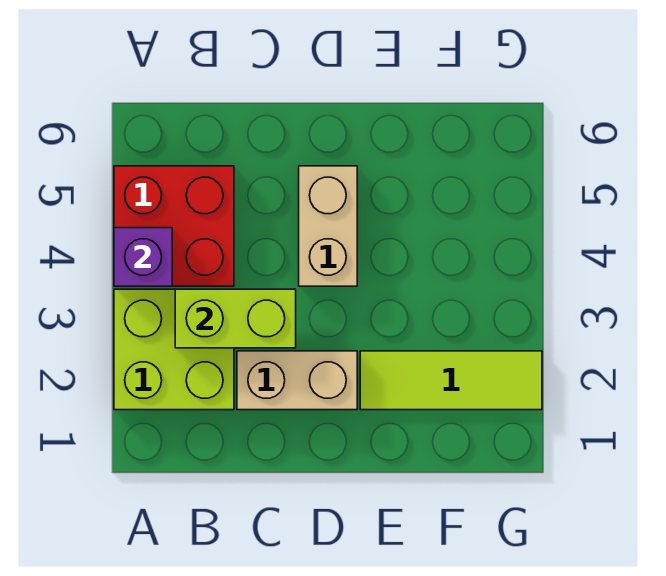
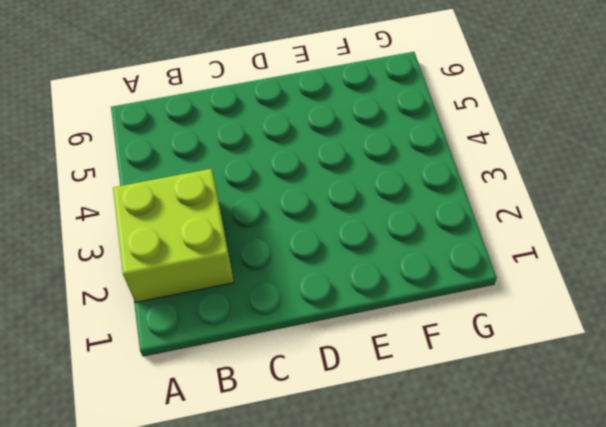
none -> red brick A4:B5 level 1
none -> tan brick C2:D2 level 1

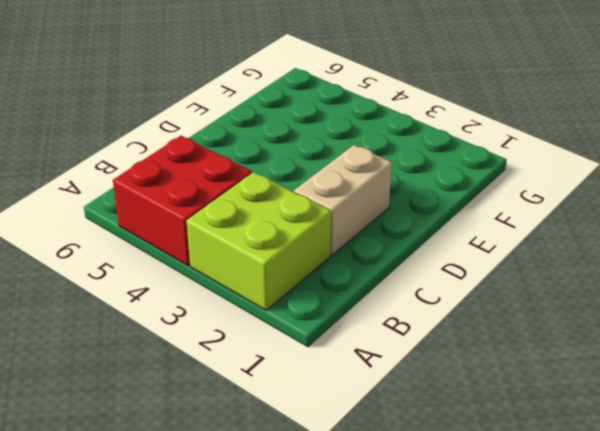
none -> tan brick D4:D5 level 1
none -> lime tile E2:G2 level 1

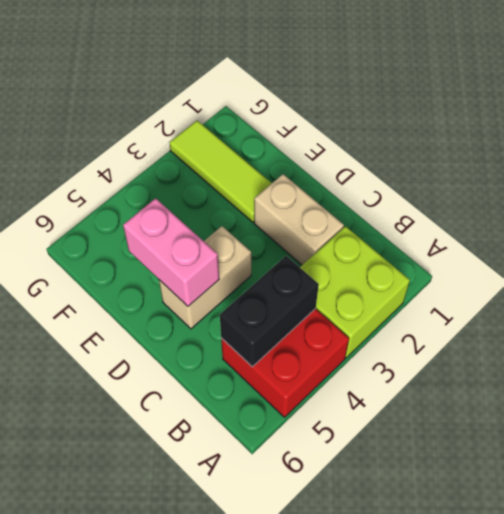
black brick B4:B5 level 2 -> none
pink brick D5:E5 level 2 -> none
none -> purple brick A4 level 2
none -> lime brick B3:C3 level 2

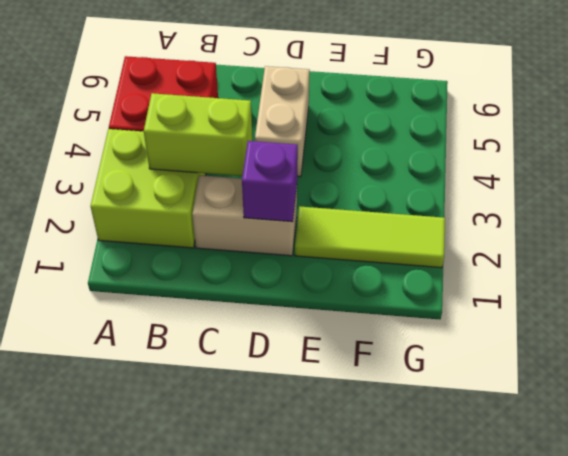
purple brick D2 level 2 -> purple brick A4 level 2

